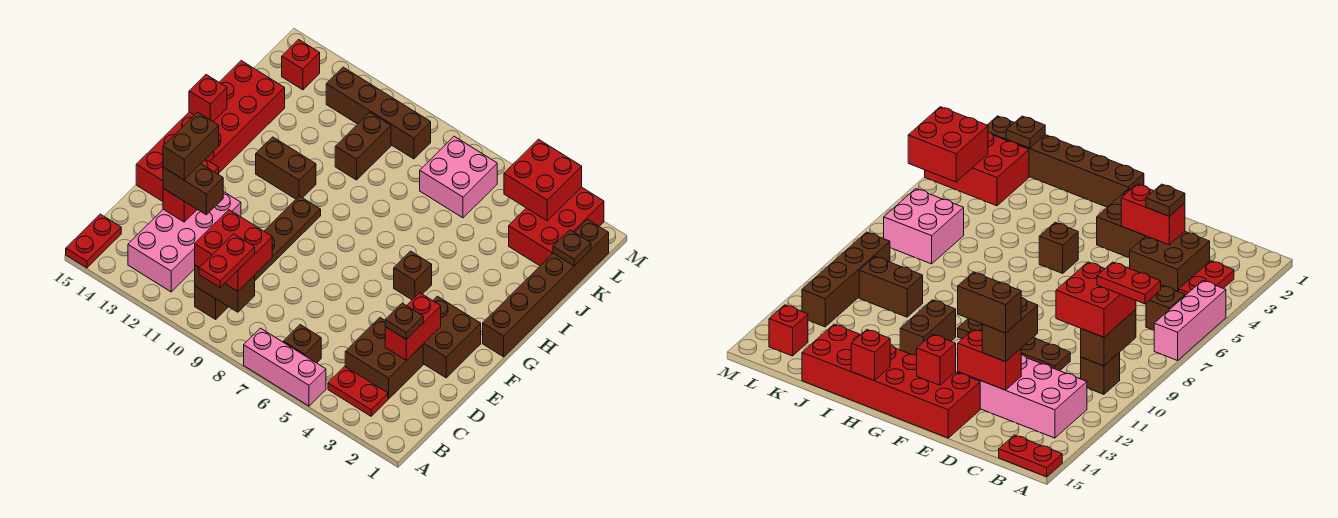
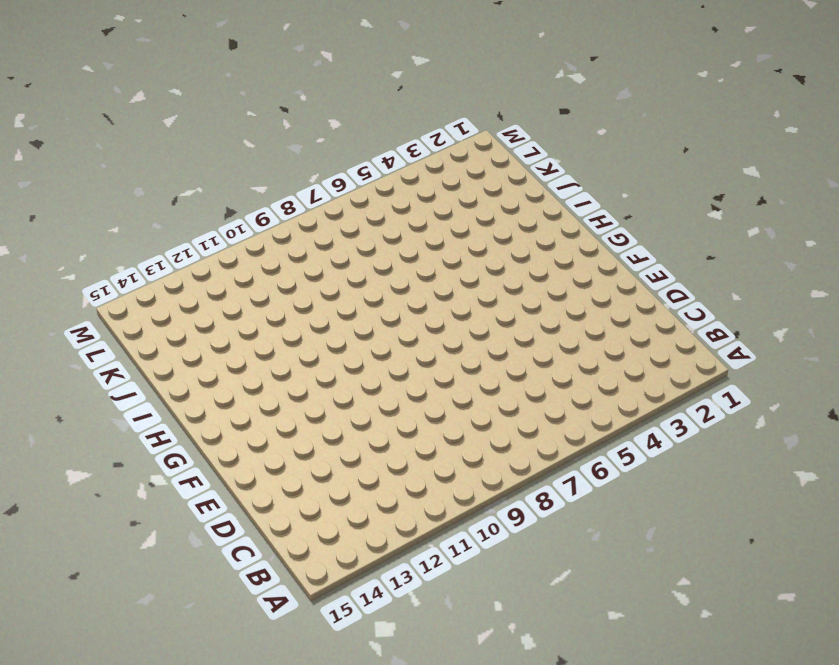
none -> pink brick A5:A7 level 1
none -> red plate A15:B15 level 1
none -> red plate B3:B4 level 1
none -> brown brick B6 level 1

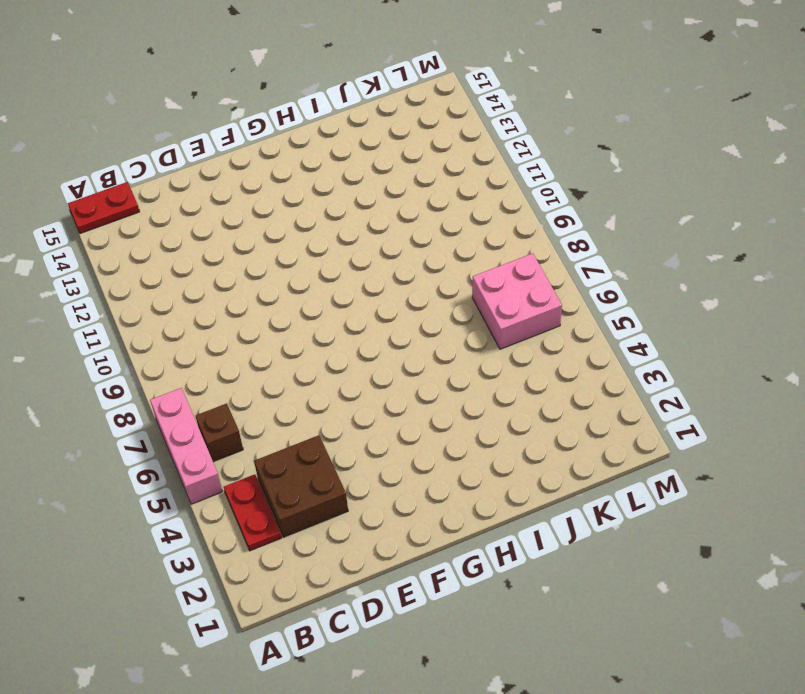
none -> brown brick B10 level 1
none -> pink brick B12:E13 level 1
none -> brown plate D10:G10 level 1
none -> brown brick E2:F3 level 1

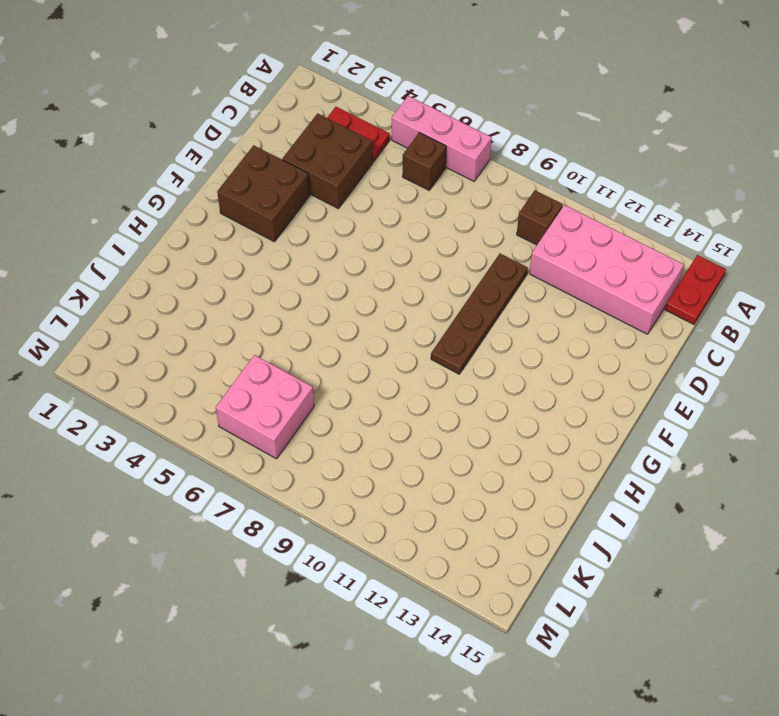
pink brick B11:C14 level 1 -> pink brick B12:E13 level 1
none -> red brick E14:J15 level 1
none -> brown brick G1:L1 level 1
none -> brown brick G5 level 1
none -> brown brick H11:H12 level 1

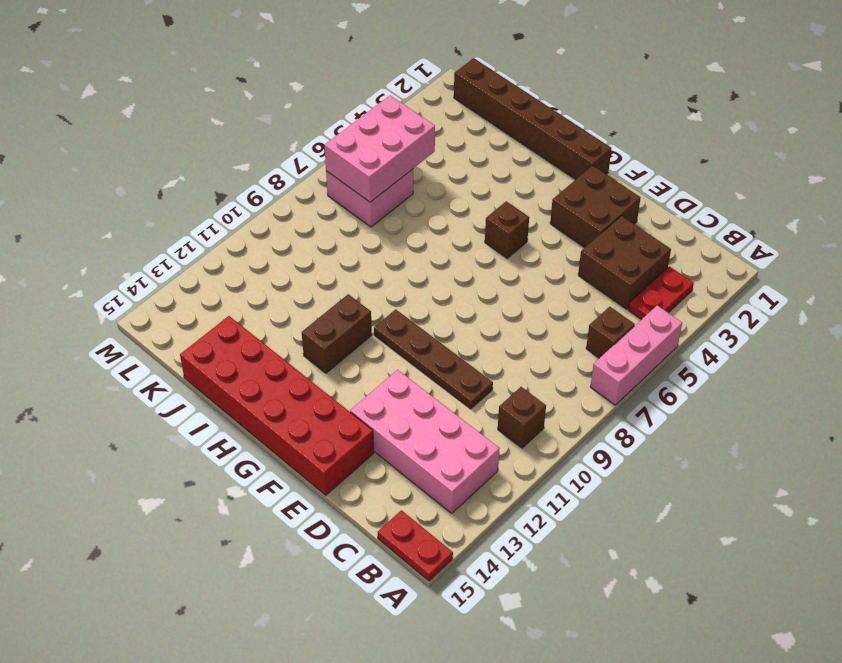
pink brick K5:L7 level 2 -> none
none -> brown brick J10:K10 level 1
none -> red brick K2:M3 level 1
none -> brown brick L9:L12 level 1
none -> red brick L14 level 1

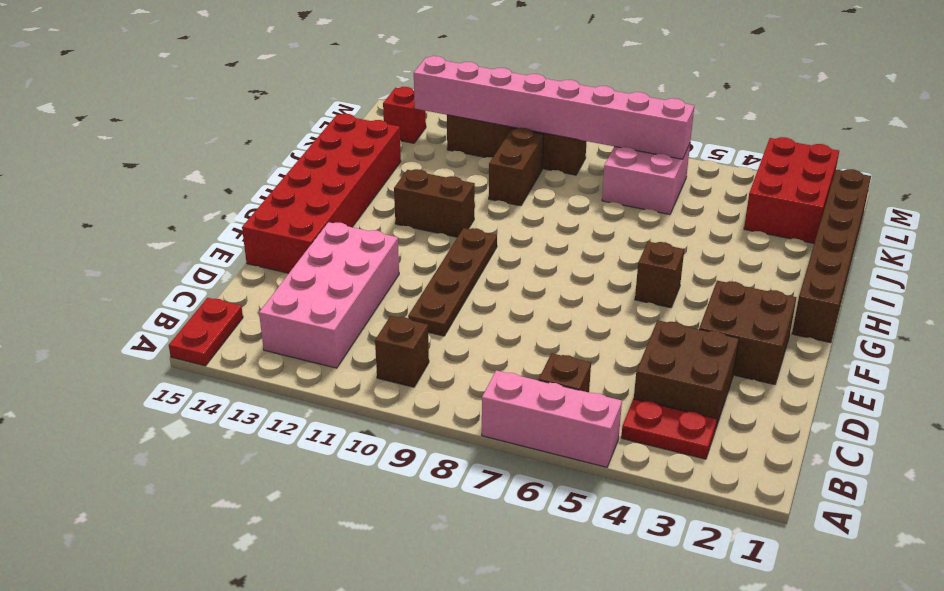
pink brick L6:L13 level 2 -> none
none -> brown brick B9:B10 level 2
none -> red brick D3:E3 level 2
none -> red brick D13:E13 level 2
none -> red brick F14 level 2

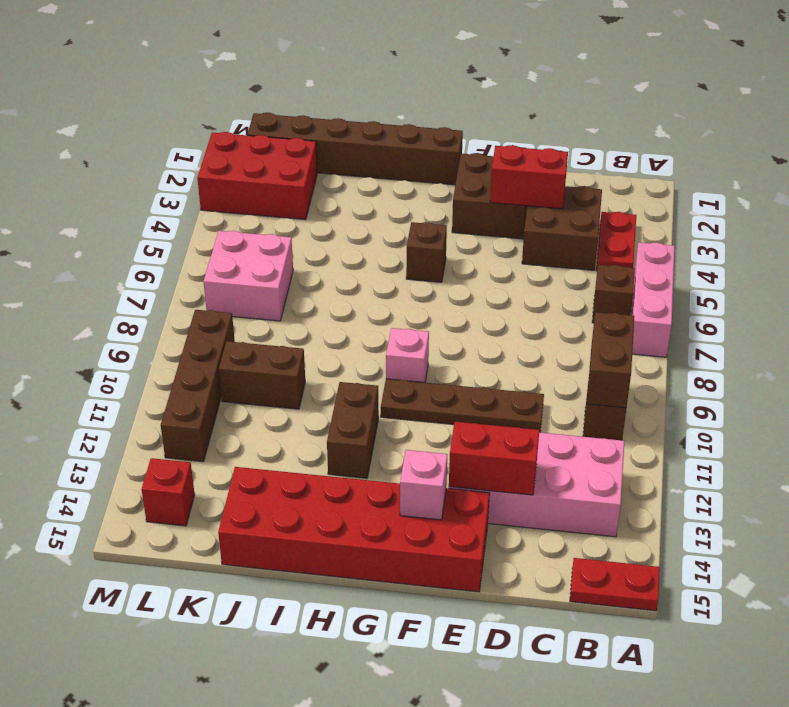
pink brick F14 level 2 -> red brick F14 level 2
pink brick G9 level 1 -> none
none -> red brick H15 level 2
none -> brown plate K1 level 2
none -> red brick L3:M4 level 2
none -> red brick B9:C10 level 3

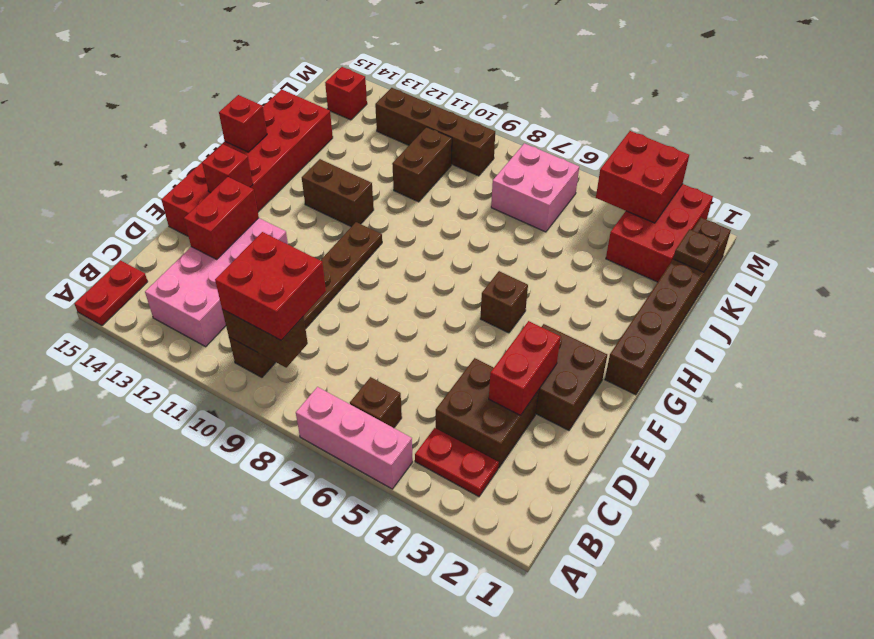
none -> brown plate D3 level 3
none -> brown brick D12:D13 level 3
none -> red plate A9:B9 level 4
none -> brown brick D13:E13 level 4

